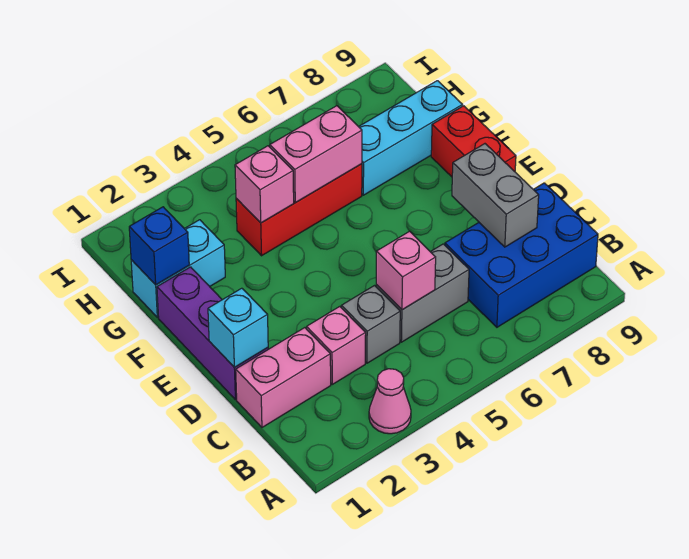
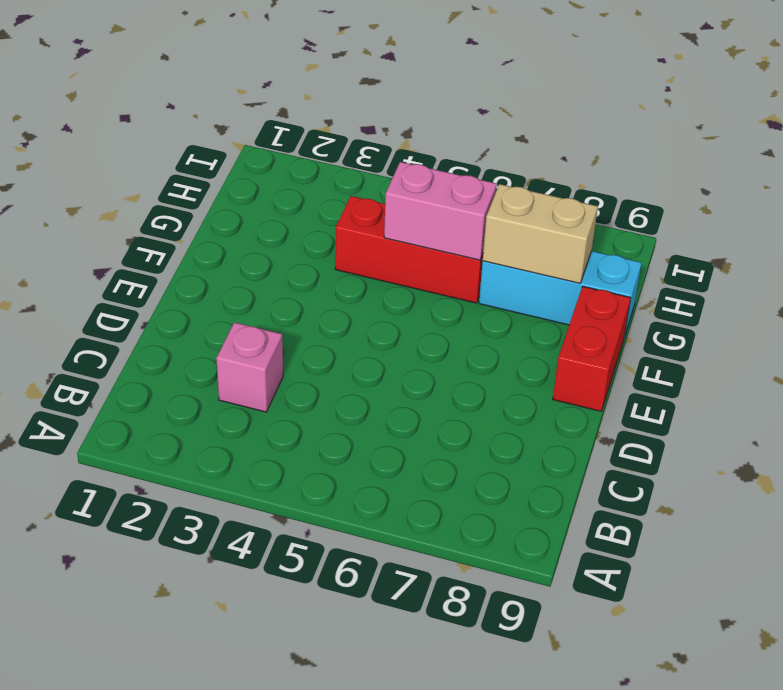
tan brick G7:G8 level 2 -> none
none -> pink cone A3 level 1
none -> blue brick B7:C9 level 1
none -> pink brick C1:C2 level 1

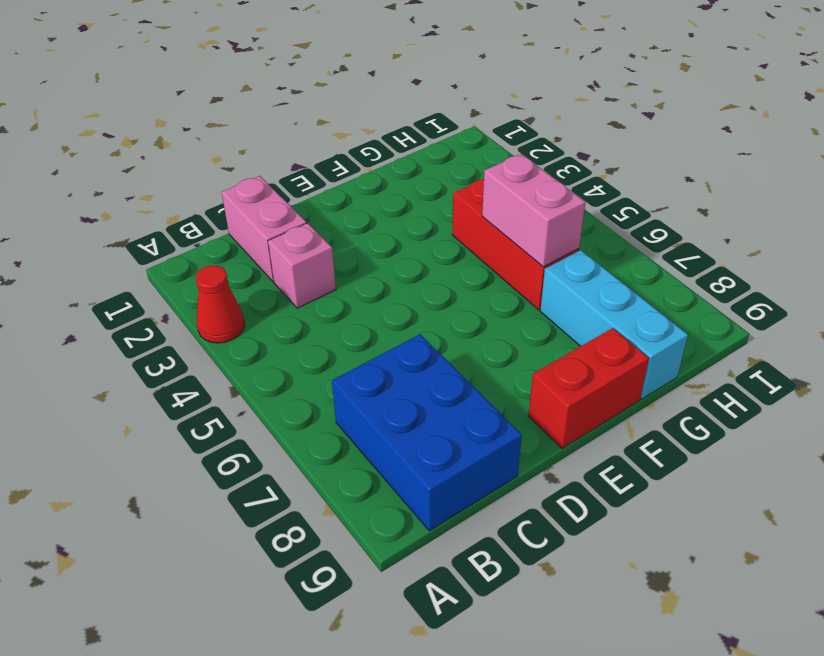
red cone A3 level 1 -> pink cone A3 level 1
none -> grey brick C4 level 1
none -> grey brick C5:C6 level 1
none -> purple brick D1:F1 level 1

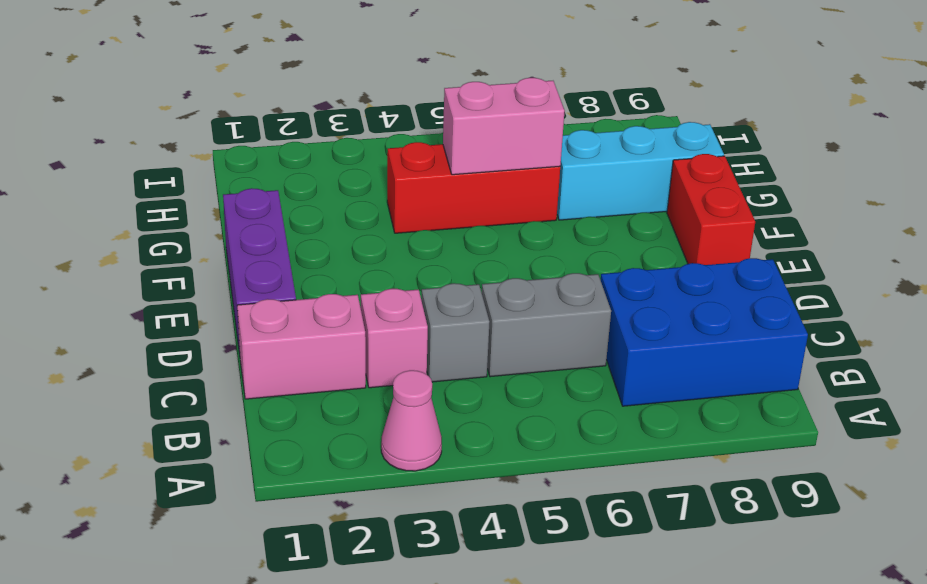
none -> cyan brick G1:G2 level 1
none -> pink brick C5 level 2
none -> grey brick C8:D8 level 2

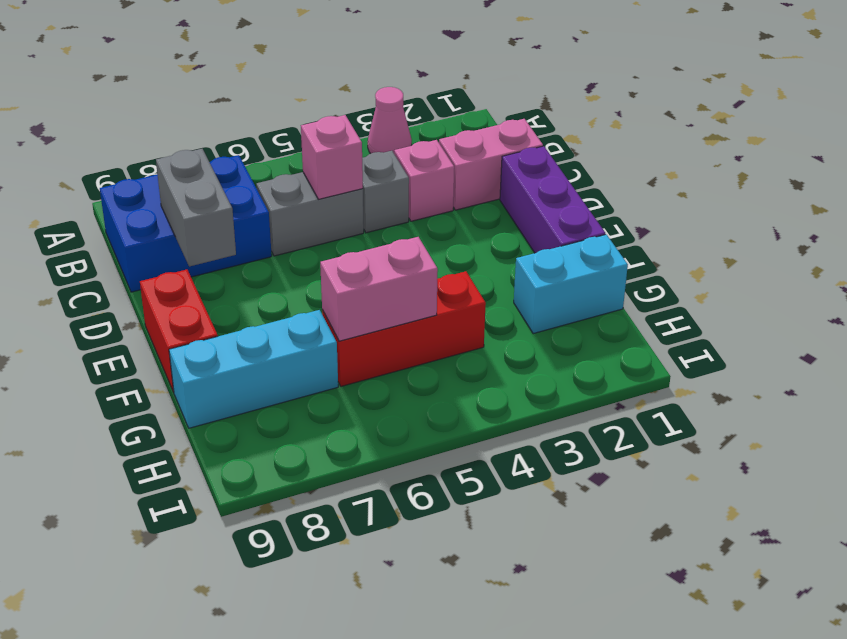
none -> cyan brick D1 level 2
none -> blue brick G1 level 2
none -> pink brick G4 level 2

